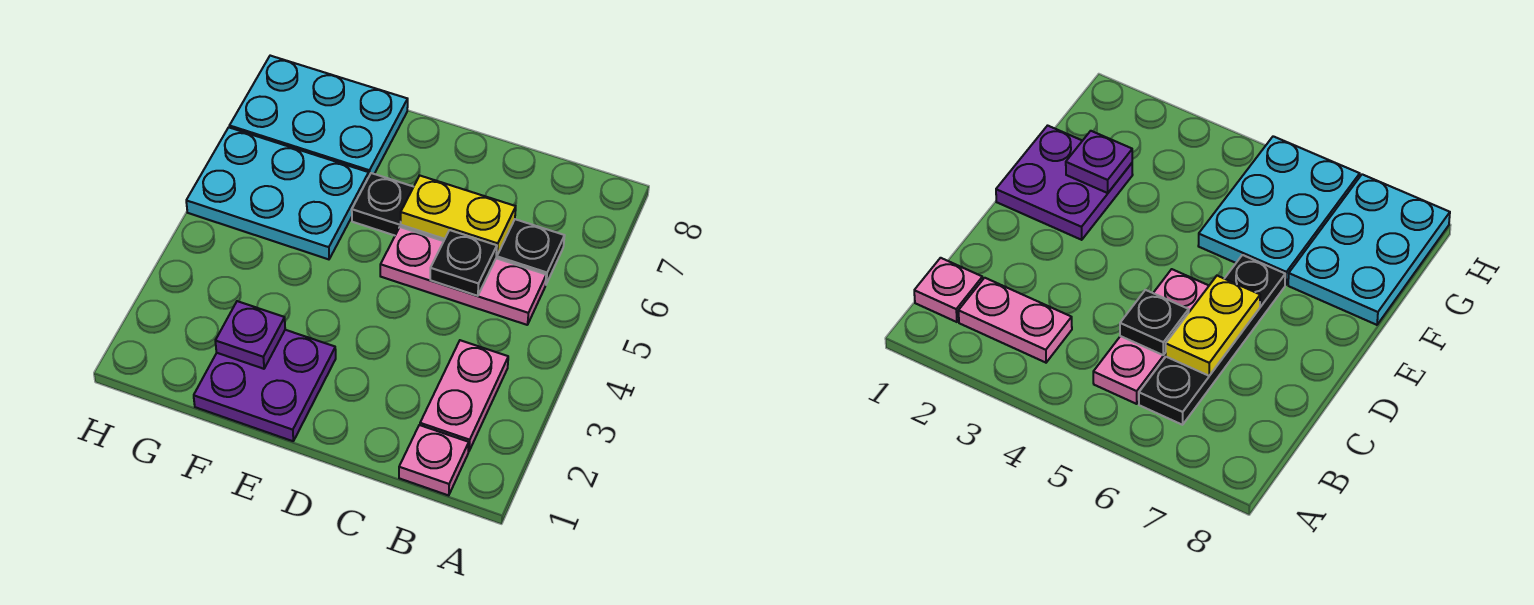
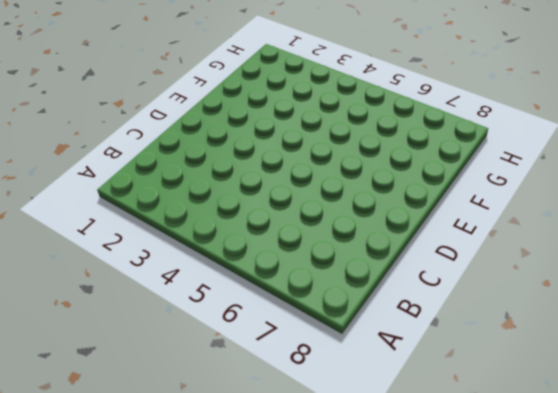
none -> pink plate B1 level 1
none -> pink plate B2:B3 level 1

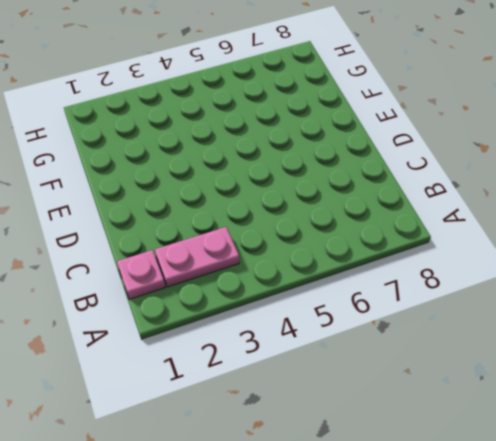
none -> pink plate B5:D5 level 1
none -> black plate B6:E6 level 1

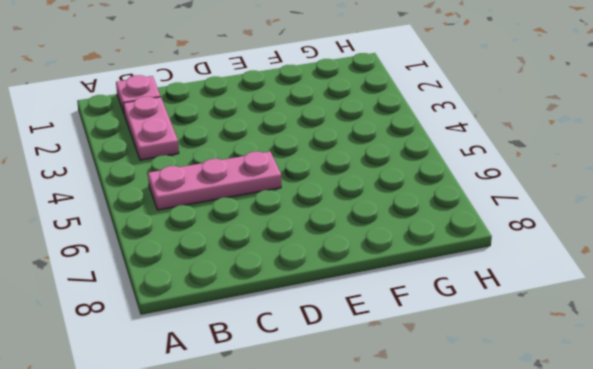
none -> black plate B6:E6 level 1
none -> purple plate E1:F2 level 1

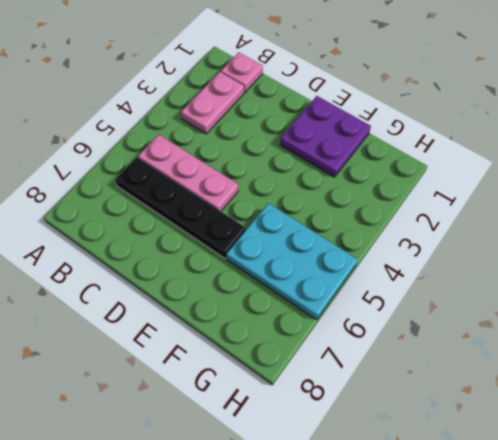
none -> cyan plate F7:H8 level 1
none -> black plate C5 level 2

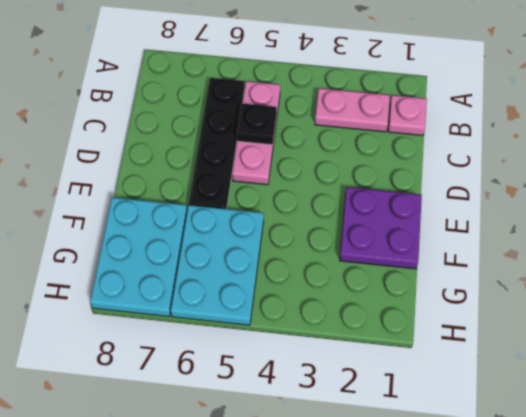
none -> yellow plate C6:D6 level 2
none -> purple plate F2 level 2

